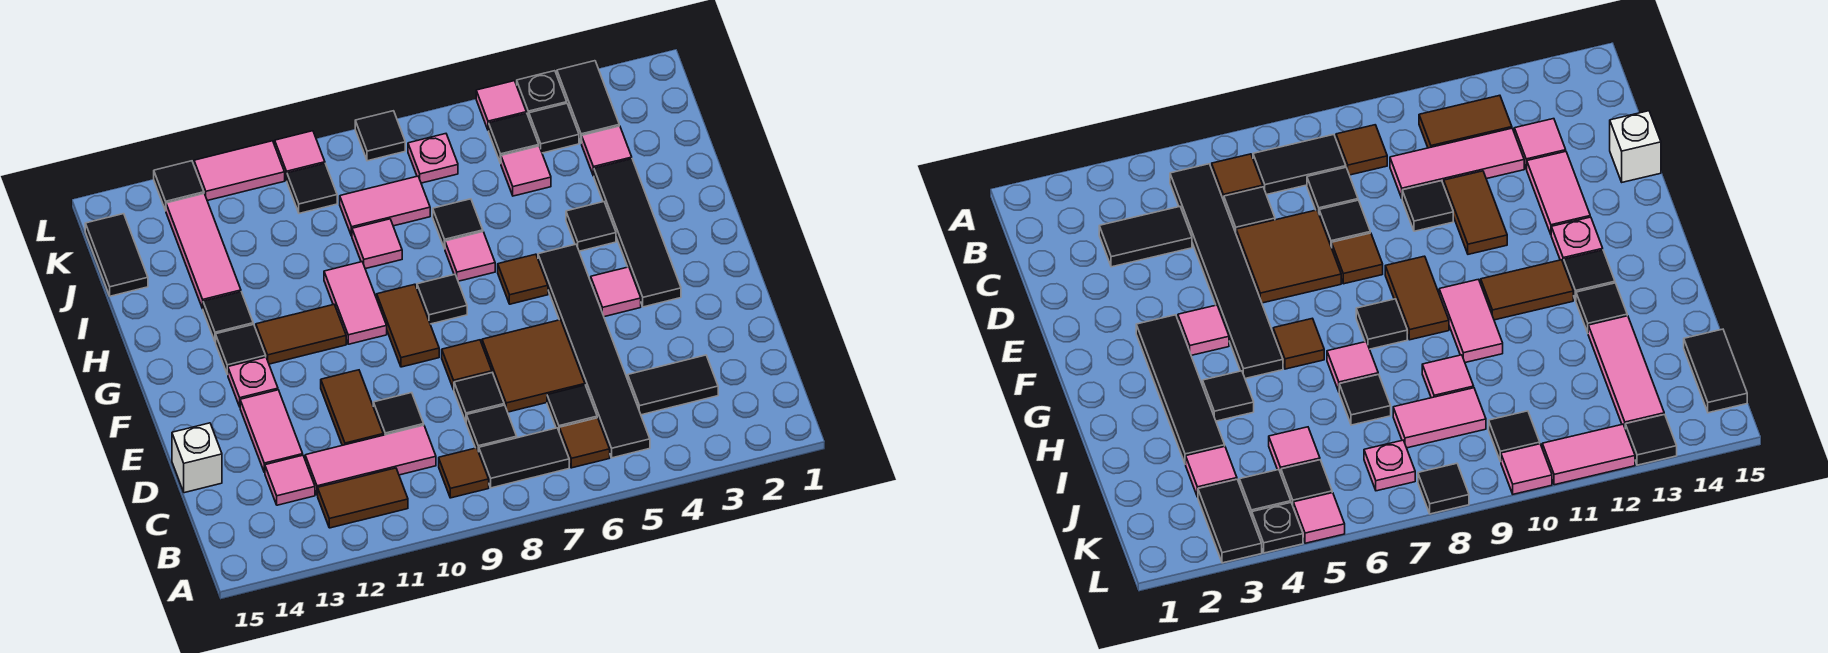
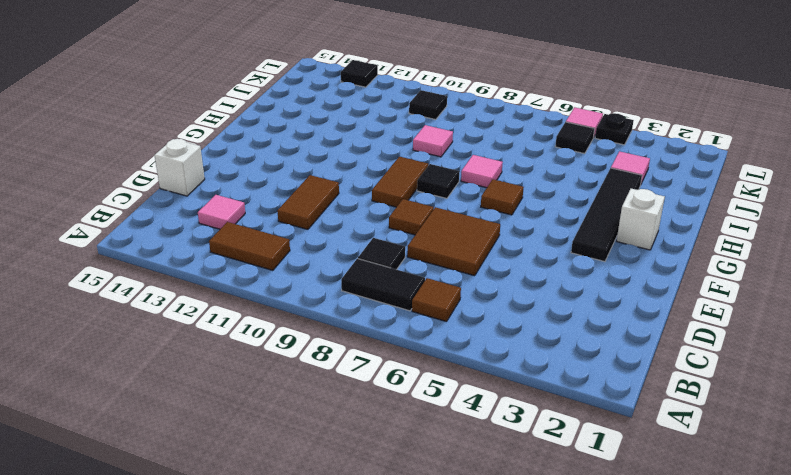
white brick G2 level 1 -> none
none -> black tile B5:G5 level 1
none -> brown tile B9 level 1
none -> black tile C3:C4 level 1
none -> black tile C6 level 1

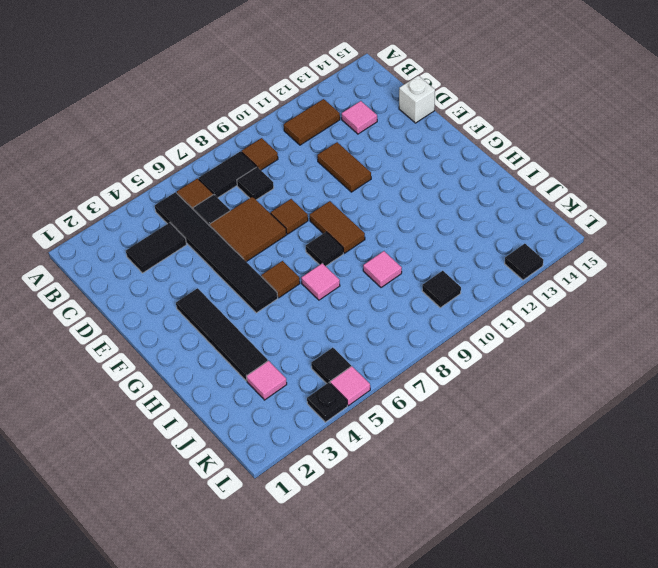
none -> pink tile C10:C12 level 1
none -> black tile D8 level 1
none -> black tile D10 level 1
none -> pink tile D13:E13 level 1

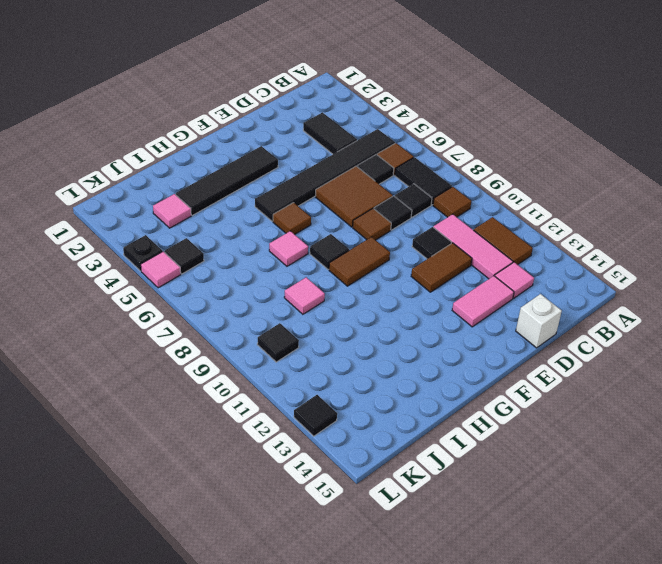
none -> pink tile F4 level 1
none -> pink plate F13 level 1
none -> pink tile G10:H10 level 1
none -> brown tile G11:G12 level 1

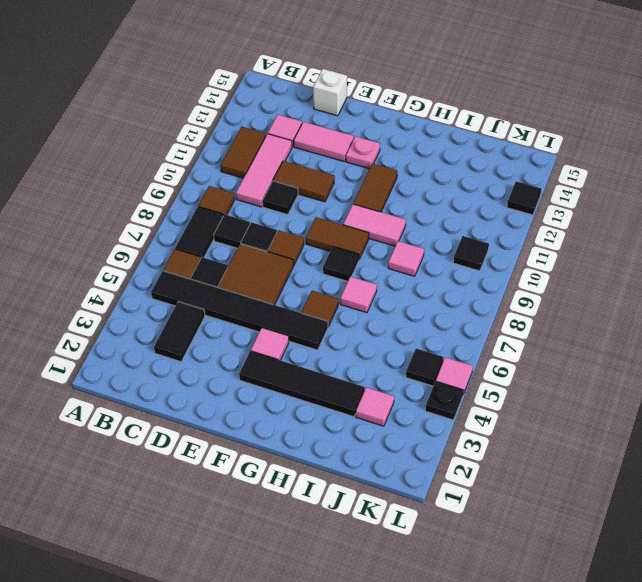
none -> black tile G13 level 1
none -> black tile H4 level 1
none -> black tile H13 level 1
none -> black tile I7 level 1

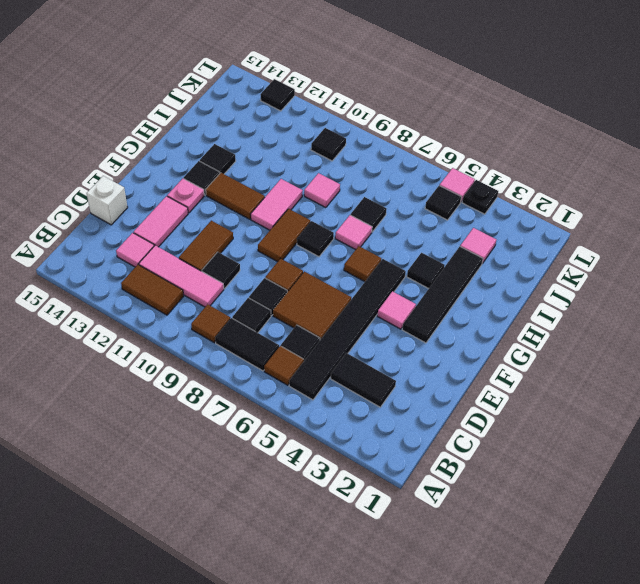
none -> pink tile I13:K13 level 1
none -> pink tile J5 level 1
none -> pink tile J8:J9 level 1
none -> black tile J15:K15 level 1

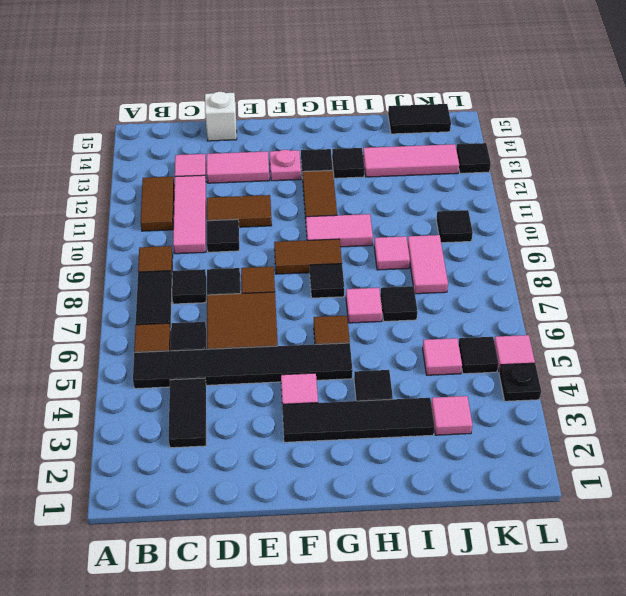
none -> black tile K3:L3 level 1
none -> black tile K4 level 1
none -> pink plate K7 level 1
none -> black tile L8 level 1

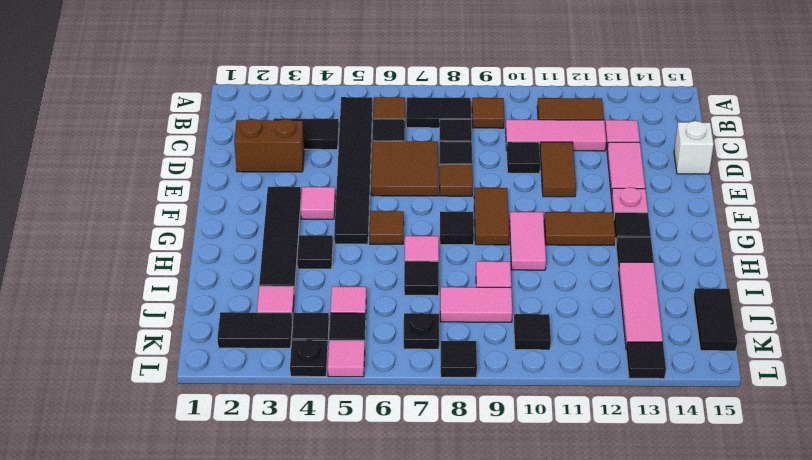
brown brick D2:D3 level 1 -> none
black tile K2:K3 level 1 -> black tile K3:L3 level 1
black plate K7 level 1 -> pink plate K7 level 1
none -> pink tile L10 level 1
none -> pink tile L11:L12 level 1

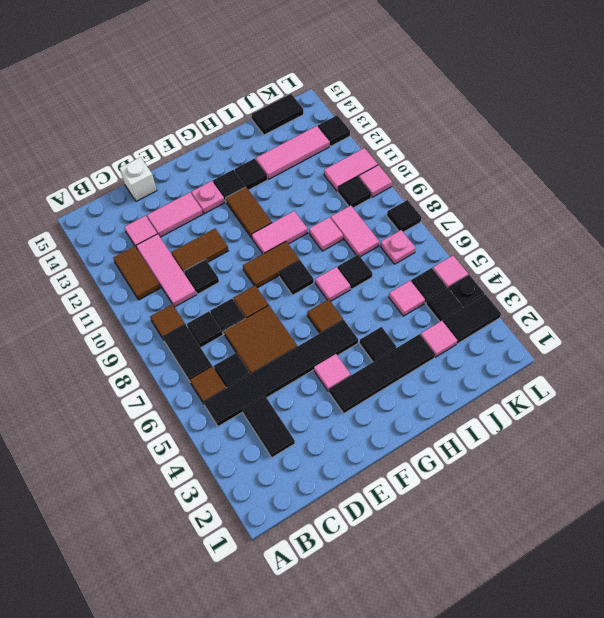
pink tile K11:L11 level 1 -> pink tile L11:L12 level 1

